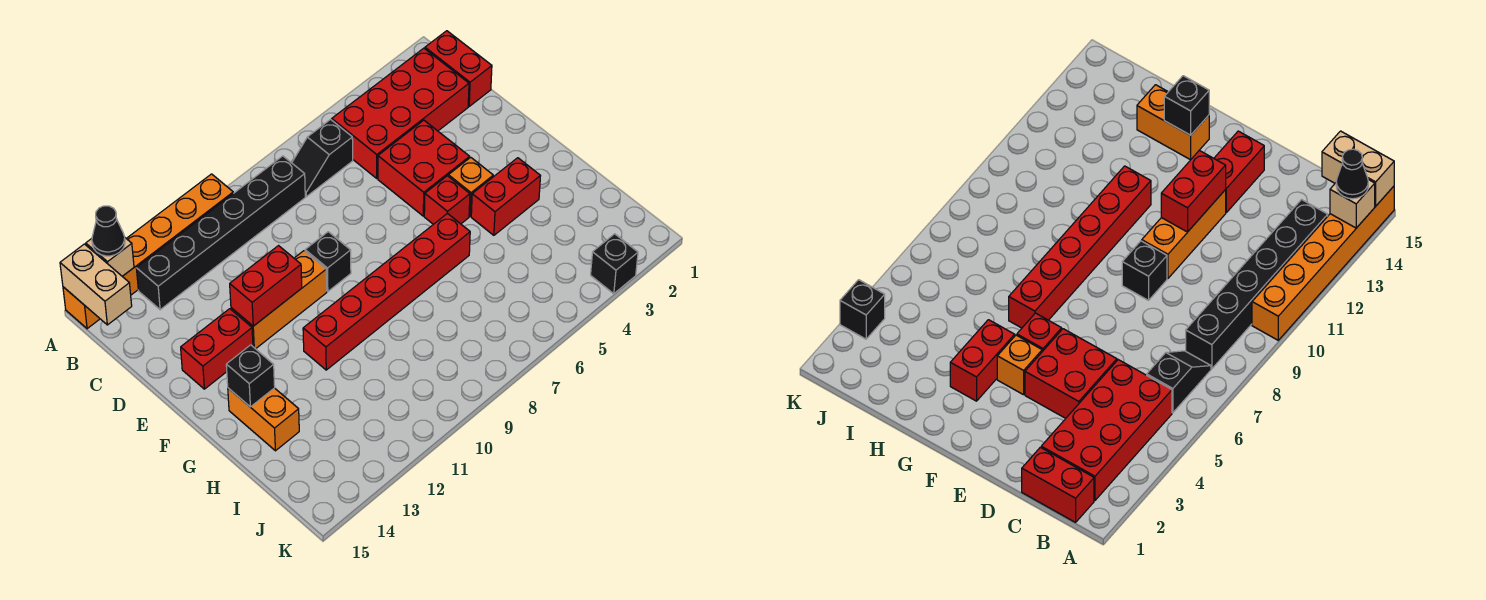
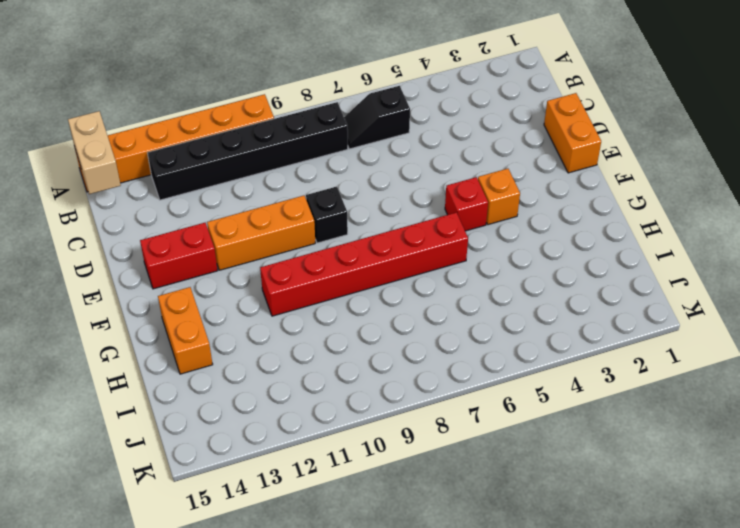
orange brick D1:E1 level 1 -> none
none -> red brick B1:C1 level 1
none -> red brick B2:C5 level 1
none -> red brick D4:E5 level 1

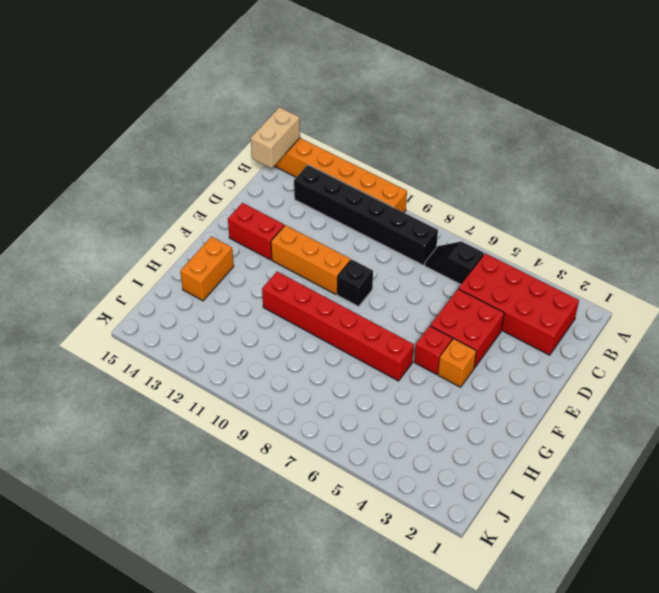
none -> red brick B1:C1 level 1
none -> red brick G3:G4 level 1
none -> black brick K3 level 1

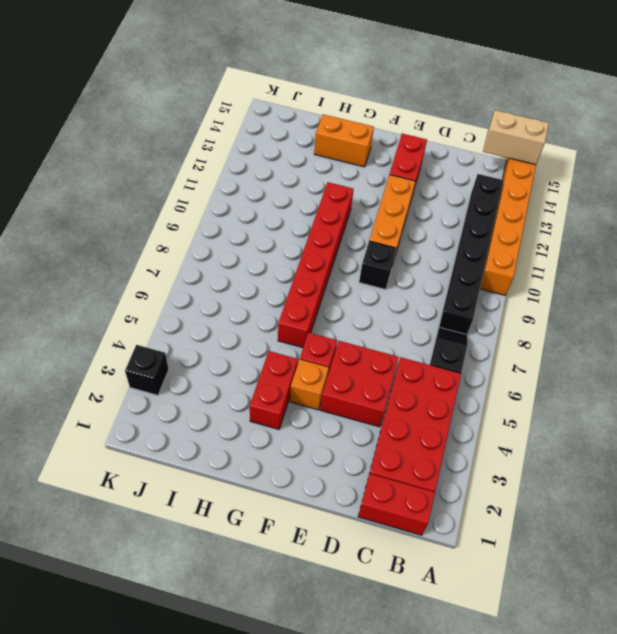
none -> tan brick A14 level 2
none -> red brick E11:E12 level 2
none -> black brick G14 level 2

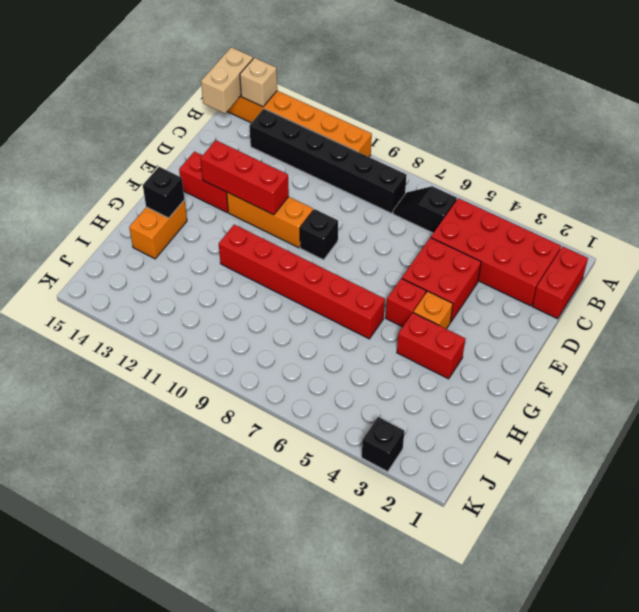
red brick E11:E13 level 2 -> red brick E11:E12 level 2
none -> black cone A14 level 3

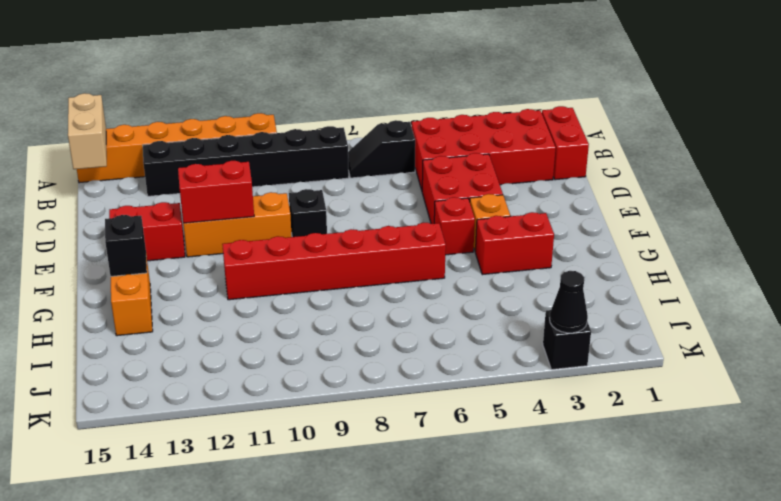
black cone K3 level 2 -> black cone A14 level 3
none -> tan brick A14 level 2

